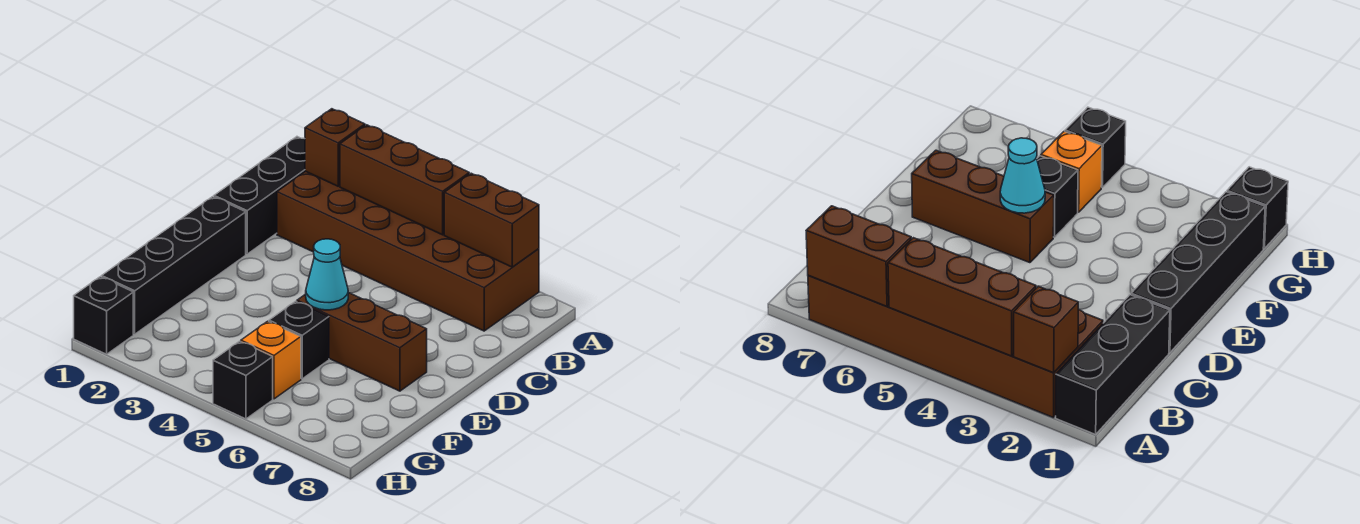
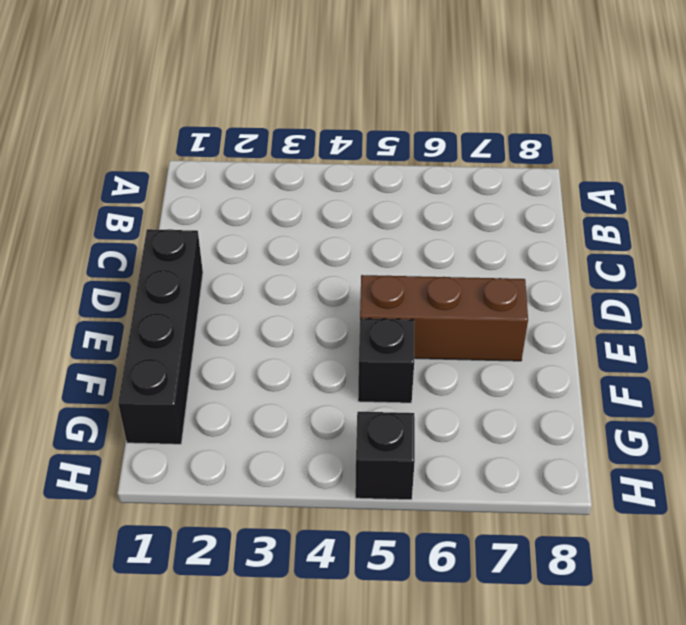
none -> black brick A1:C1 level 1
none -> brown brick A2:B7 level 1
none -> orange brick G5 level 1

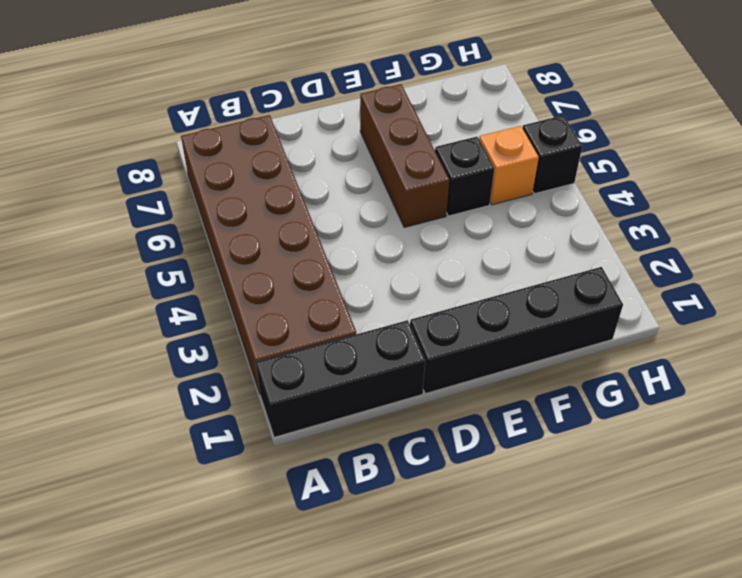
none -> black brick H1 level 1
none -> brown brick A2 level 2
none -> brown brick A3:A5 level 2

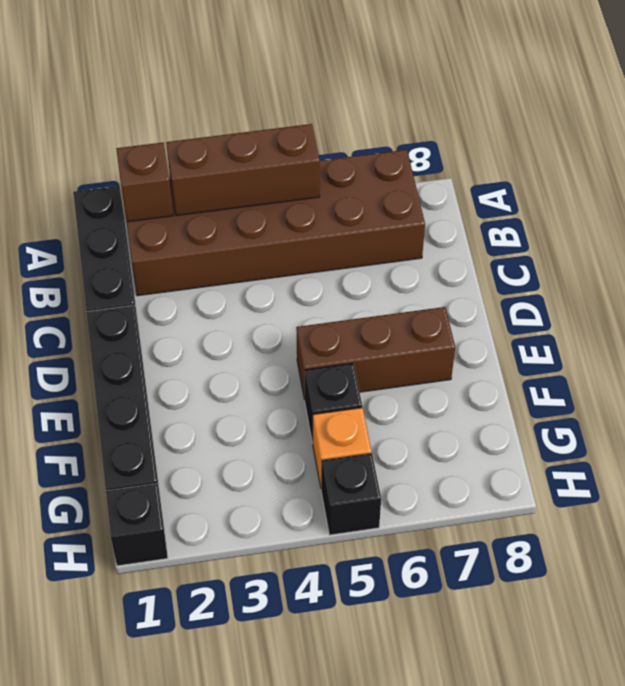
none -> brown brick A6:A7 level 2
none -> cyan cone E5 level 2

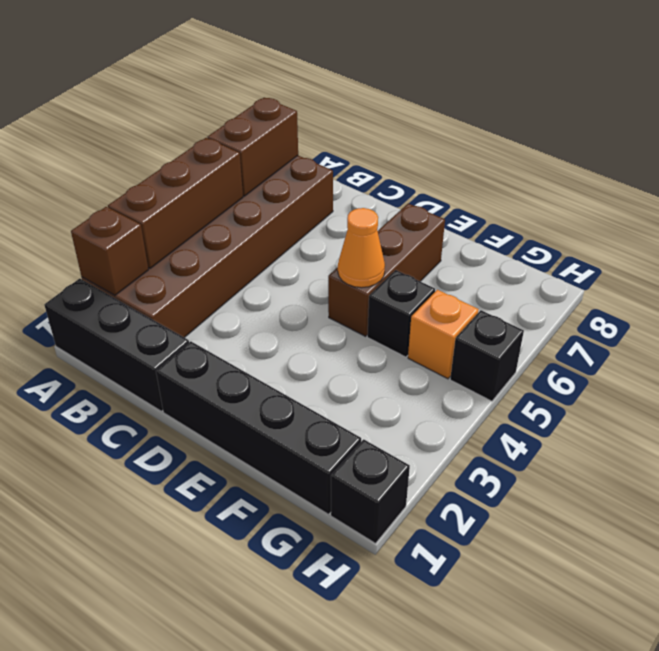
orange cone E5 level 2 -> cyan cone E5 level 2

